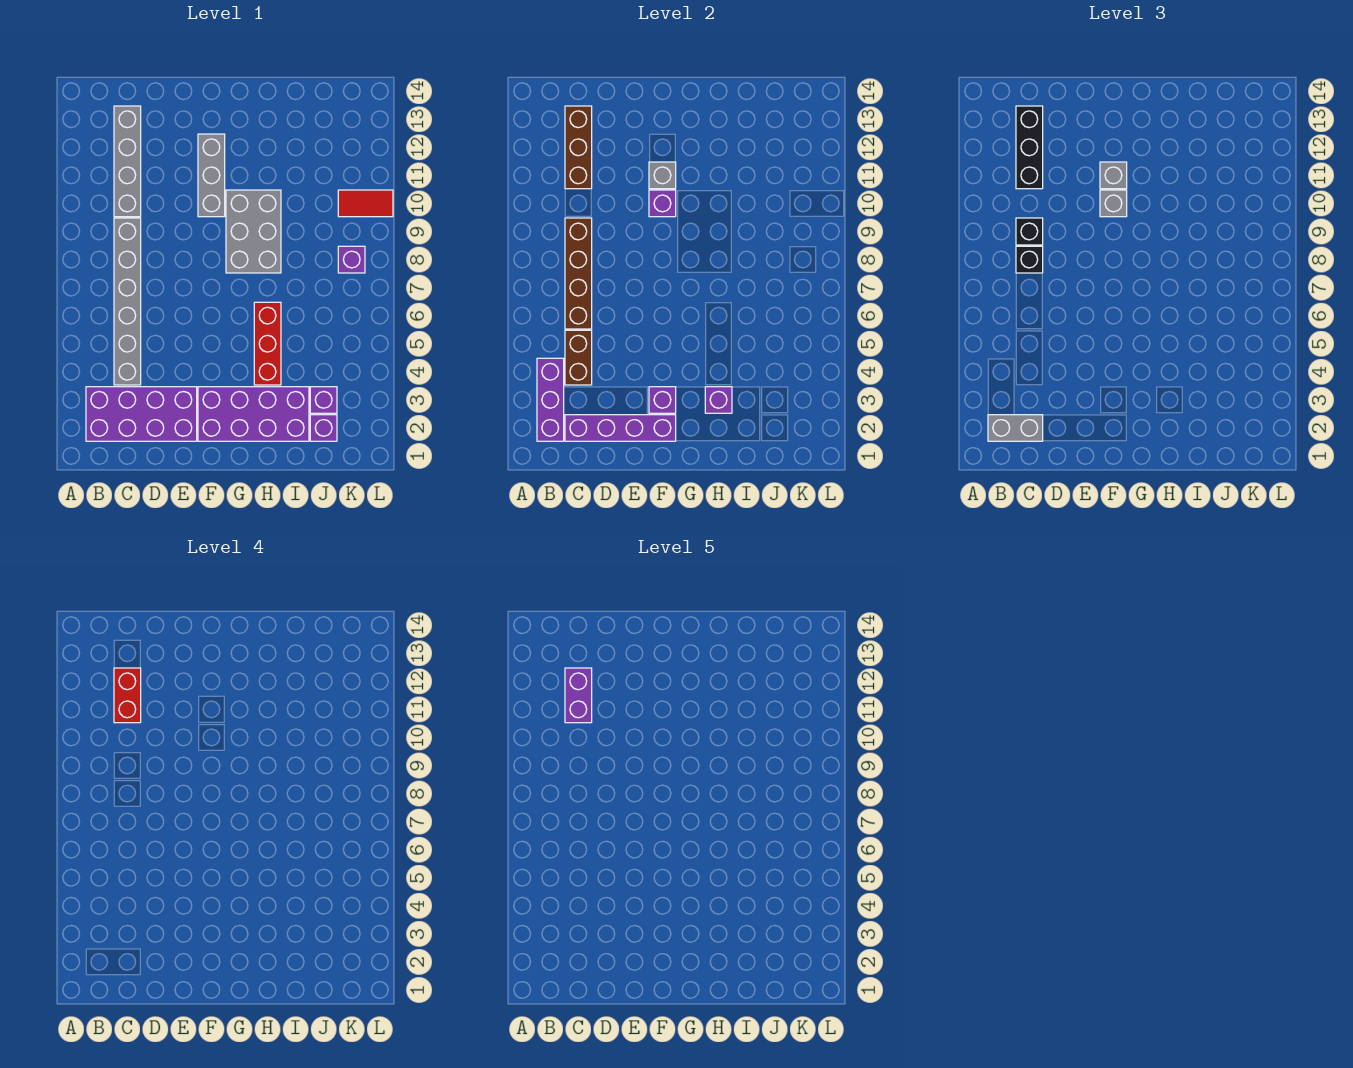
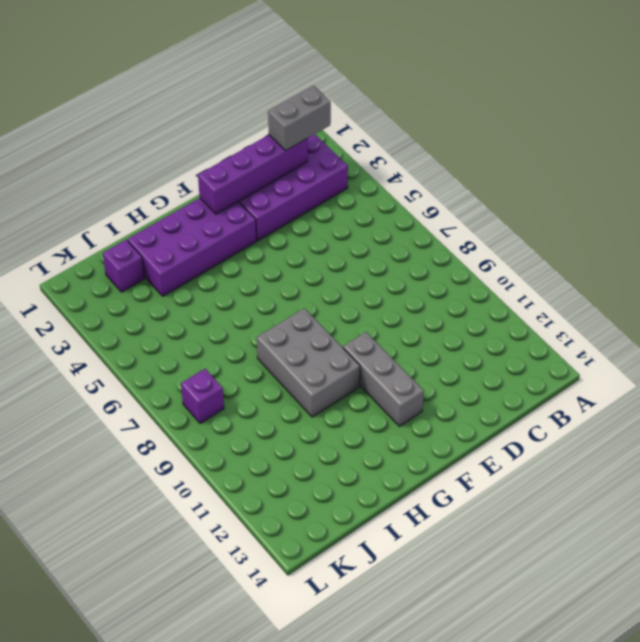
none -> grey brick C4:C9 level 1
none -> grey brick C10:C13 level 1
none -> red brick H4:H6 level 1

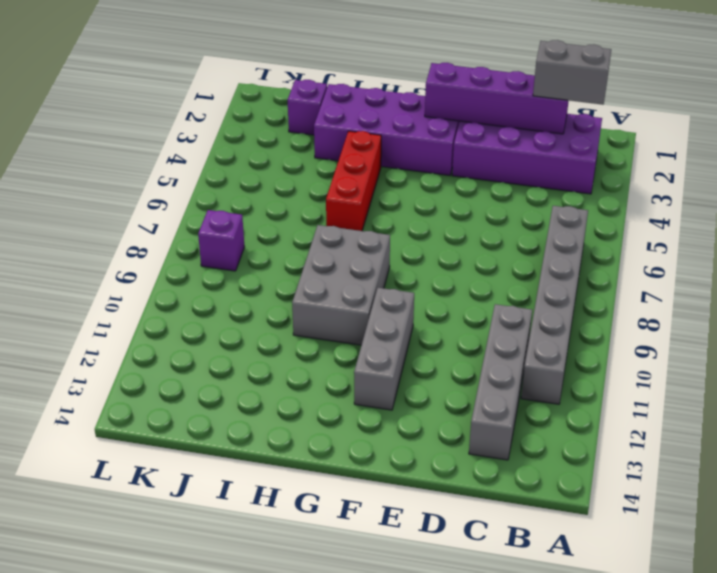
grey brick B6:B11 level 1 -> grey brick C4:C9 level 1
none -> purple brick J3 level 1
none -> red tile K10:L10 level 1
none -> purple brick B2:B4 level 2

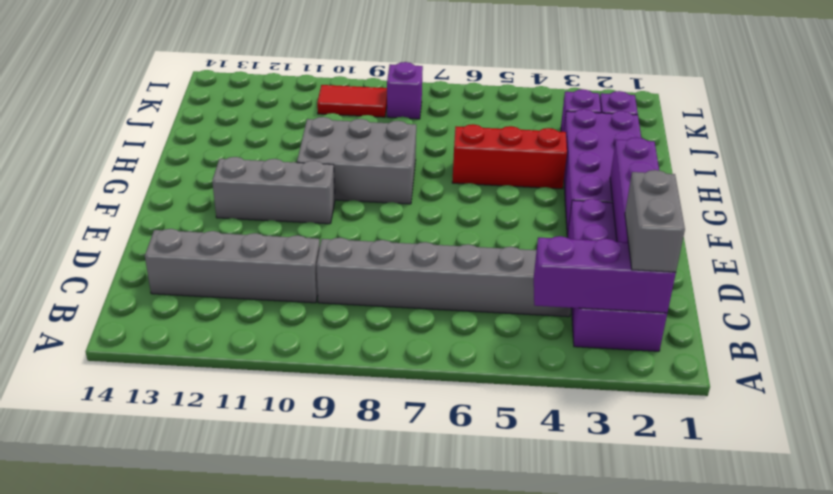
red tile K9:K10 level 1 -> red tile K10:L10 level 1
none -> brown brick C4:C5 level 2
none -> brown brick C6:C9 level 2
none -> brown brick C11:C13 level 2

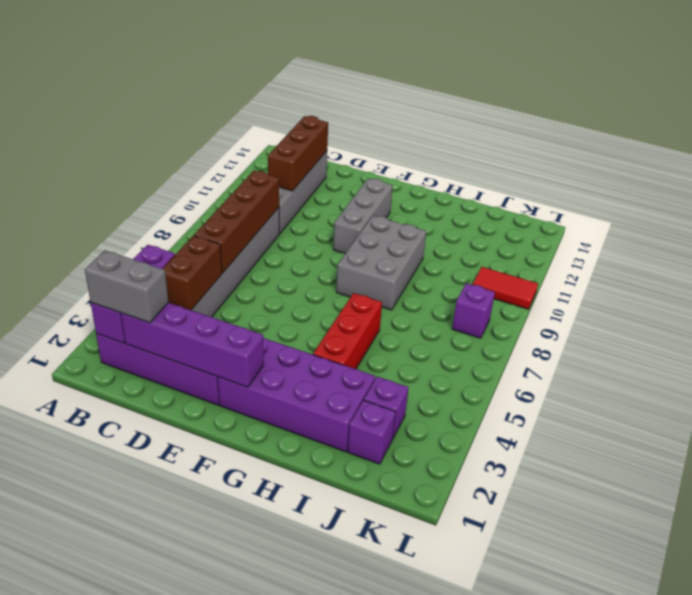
none -> purple brick F3 level 2
none -> purple brick F10 level 2
none -> grey brick F11 level 2

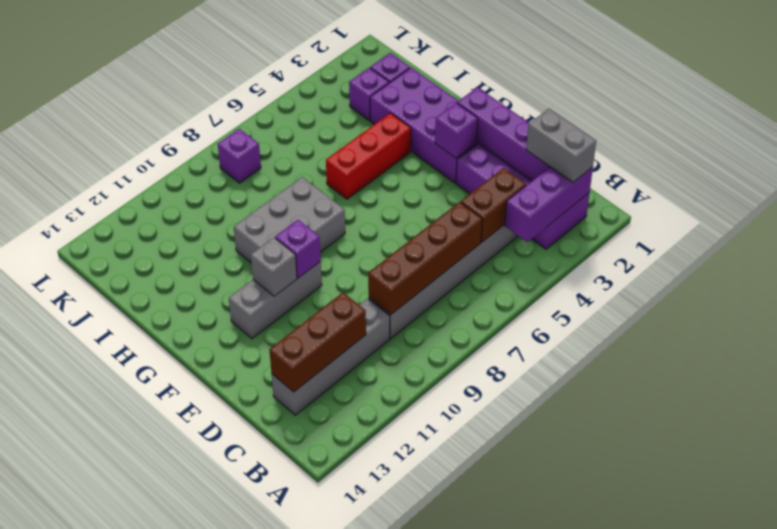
none -> red tile K10:L10 level 1
none -> purple brick H3 level 2
none -> black brick C8 level 3

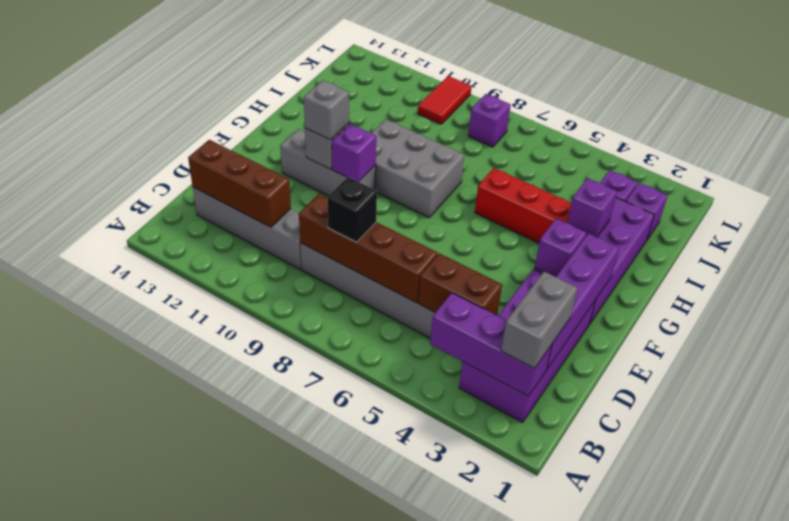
none -> black brick C9 level 3
none -> black brick C11:C13 level 3
none -> grey brick F10 level 3

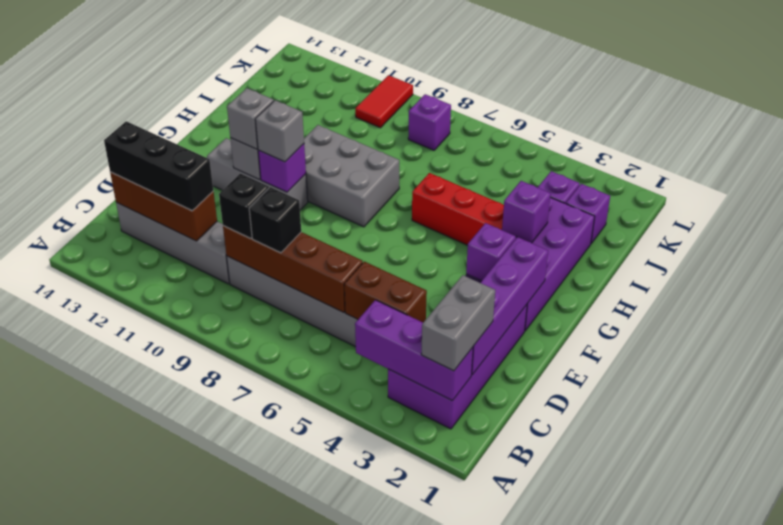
none -> red brick C11:C12 level 4
none -> purple brick C11:C12 level 5

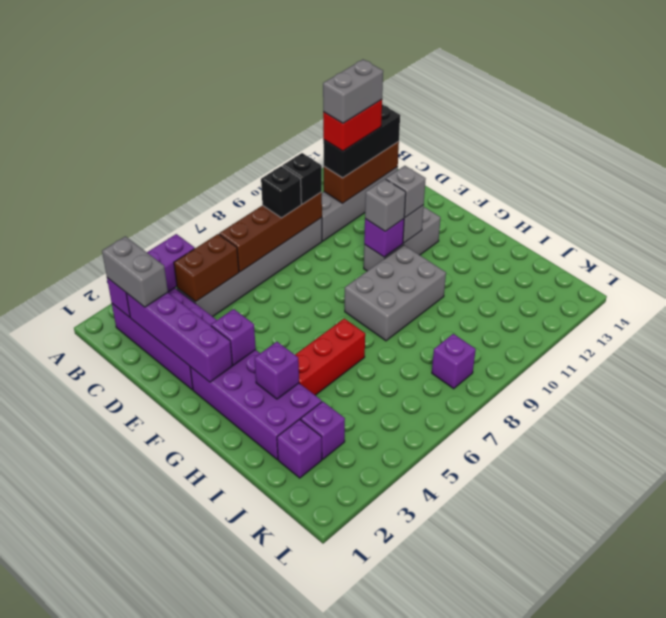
grey brick C11:C12 level 5 -> purple brick C11:C12 level 5
none -> red tile K10:L10 level 1

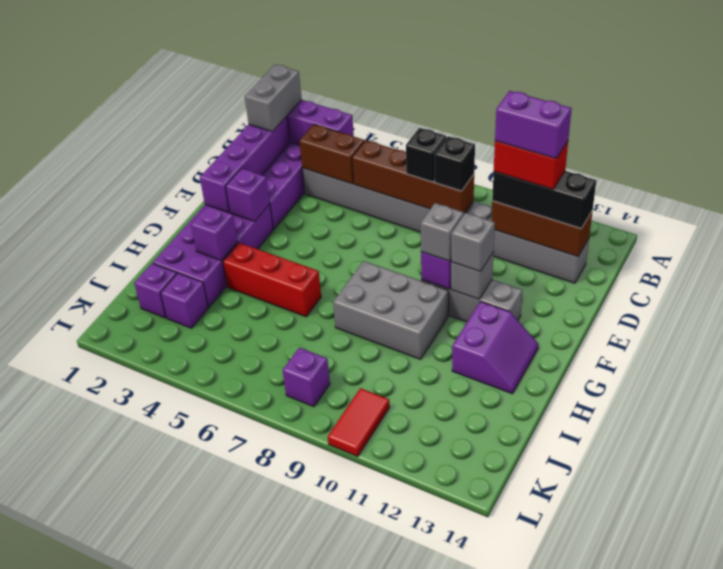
purple slope G12:H13 level 1 top 12 -> none

